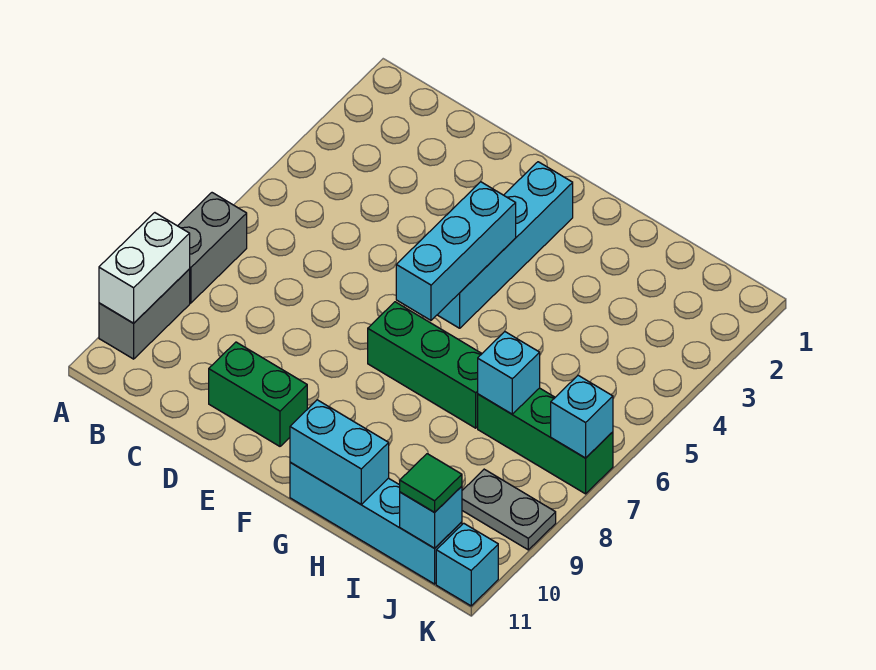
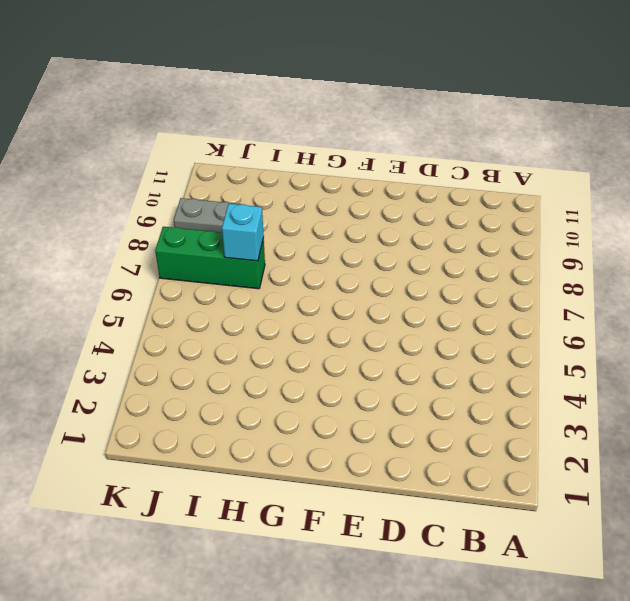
none -> grey brick A7:A8 level 1
none -> grey brick A9:A10 level 1
none -> green brick D10:E10 level 1

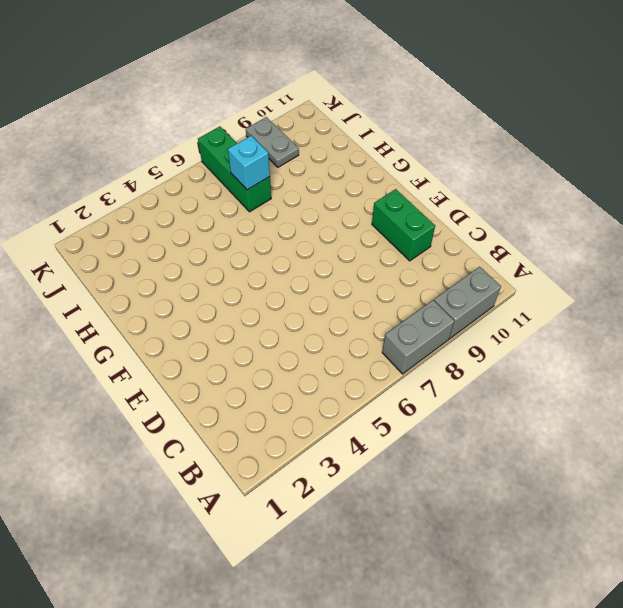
none -> cyan brick F2:F5 level 1
none -> green brick F7:H7 level 1
none -> cyan brick G11:J11 level 1

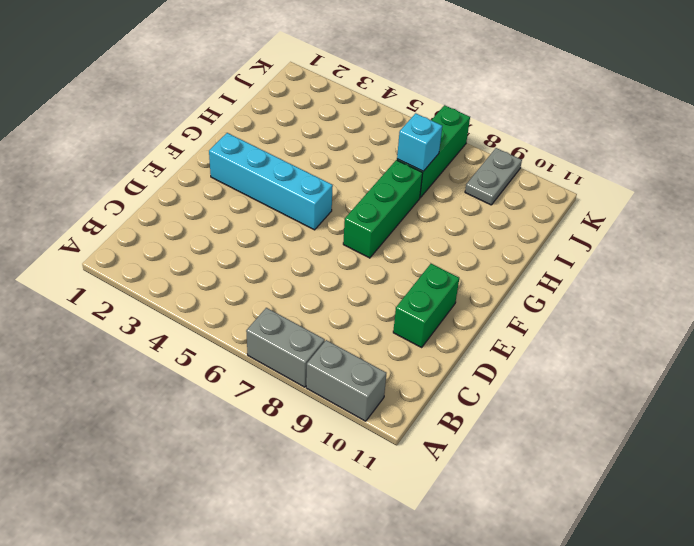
none -> cyan brick G11:J11 level 1
none -> cyan brick K11 level 1
none -> white brick A9:A10 level 2

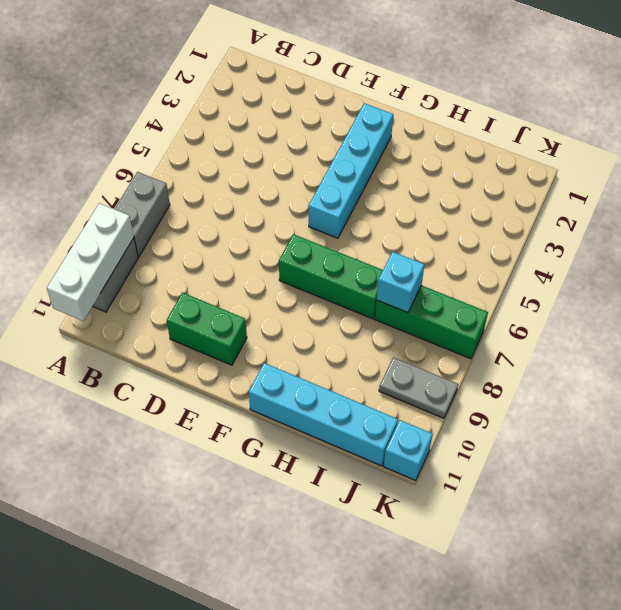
white brick A9:A11 level 2 -> white brick A9:A10 level 2
none -> cyan brick F4:F6 level 2
none -> cyan brick G11:H11 level 2
none -> cyan brick J11 level 2

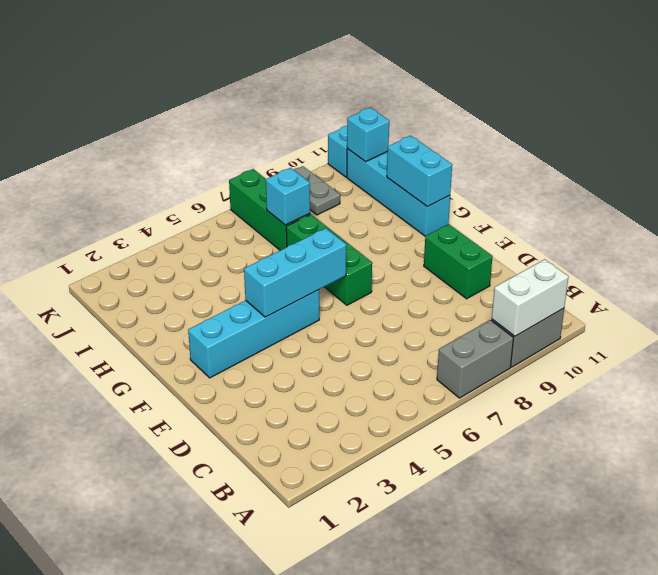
none -> cyan brick K7 level 2
none -> green tile J11 level 3

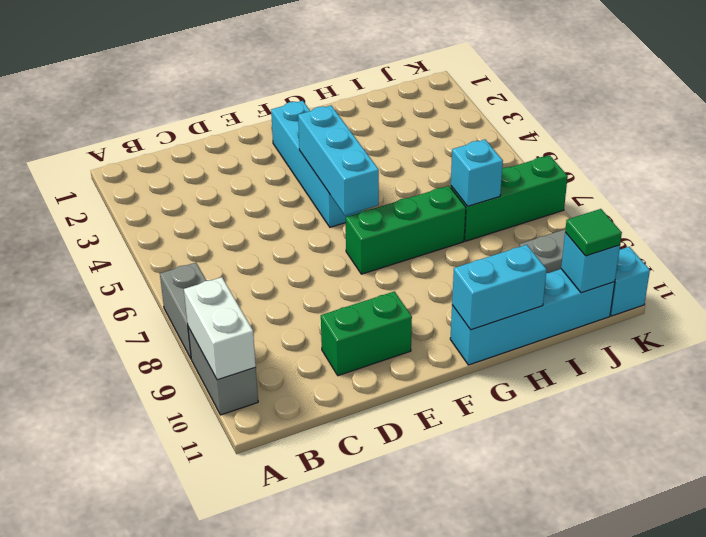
none -> cyan brick K7 level 2

